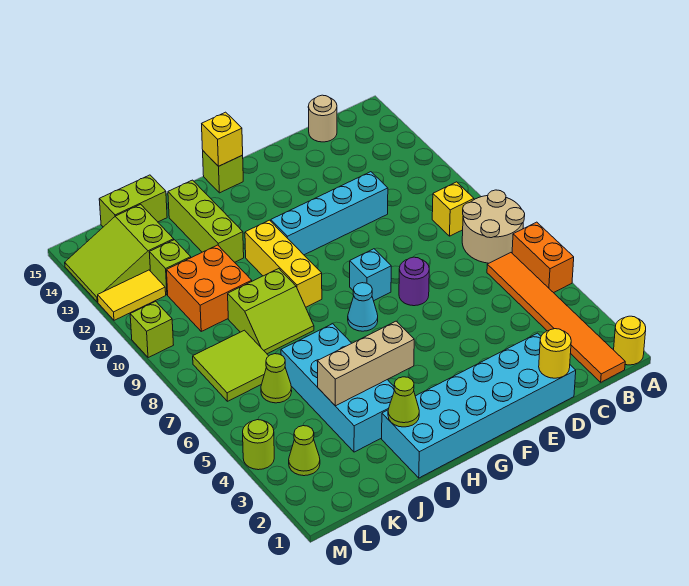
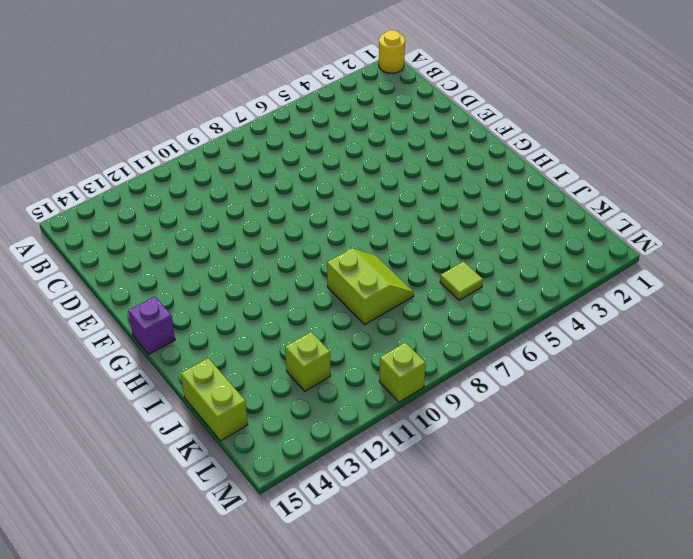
purple brick G15 level 1 -> lime brick G15 level 1
lime tile K6 level 1 -> lime cone K6 level 1
none -> orange brick A5:A6 level 1
none -> tan round brick A7:B8 level 1
none -> orange tile B1:B6 level 1
none -> yellow brick B9 level 1

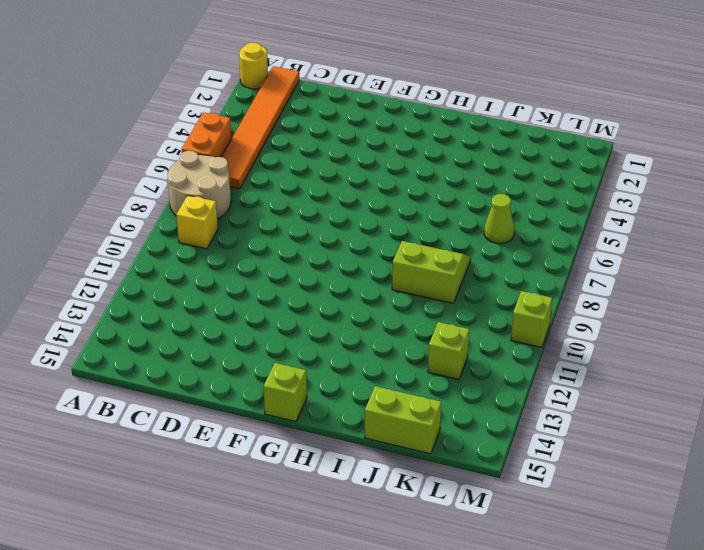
none -> tan round brick C15 level 1
none -> cyan brick D1:I2 level 1
none -> cyan brick D11:G11 level 1
none -> purple round brick E7 level 1

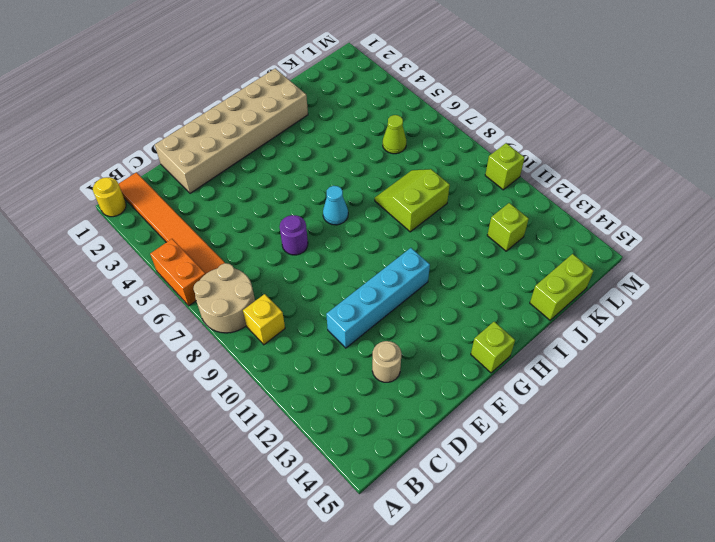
tan brick D1:I2 level 1 -> cyan brick D1:I2 level 1
tan round brick D13 level 1 -> tan round brick C15 level 1
none -> cyan brick F8 level 1
none -> yellow brick H9:H11 level 1
none -> cyan brick I3:J6 level 1
none -> lime brick I12:I14 level 1

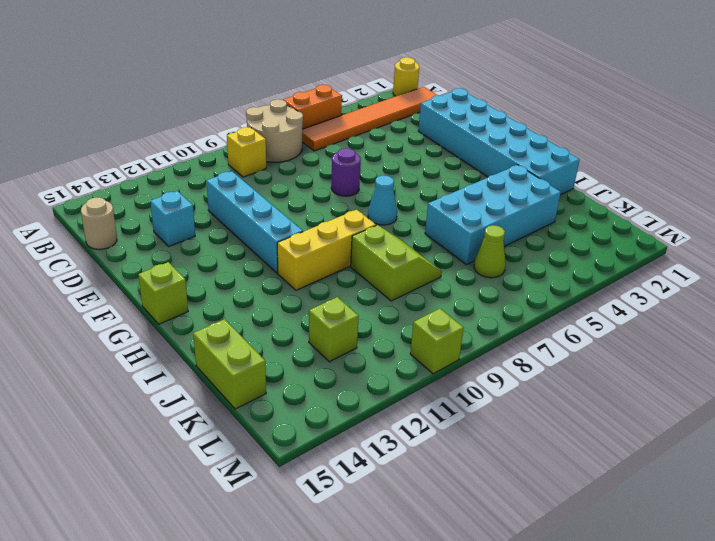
cyan brick D13 level 1 -> cyan brick F8 level 1
none -> lime brick I12:I14 level 1
none -> orange brick J10:K11 level 1
none -> lime tile K7:L8 level 1
none -> lime slope K13:M14 level 1 top K

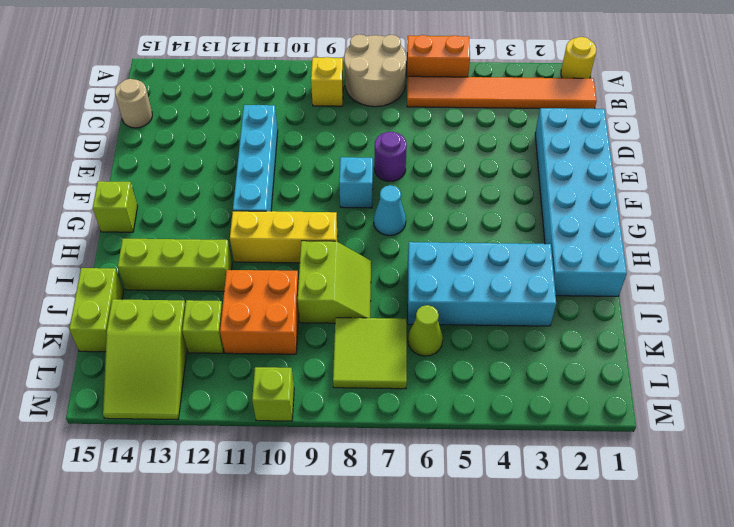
none -> lime cone L3 level 1
none -> yellow tile L12:M12 level 1
none -> lime round brick M4 level 1
none -> yellow round brick D1 level 2

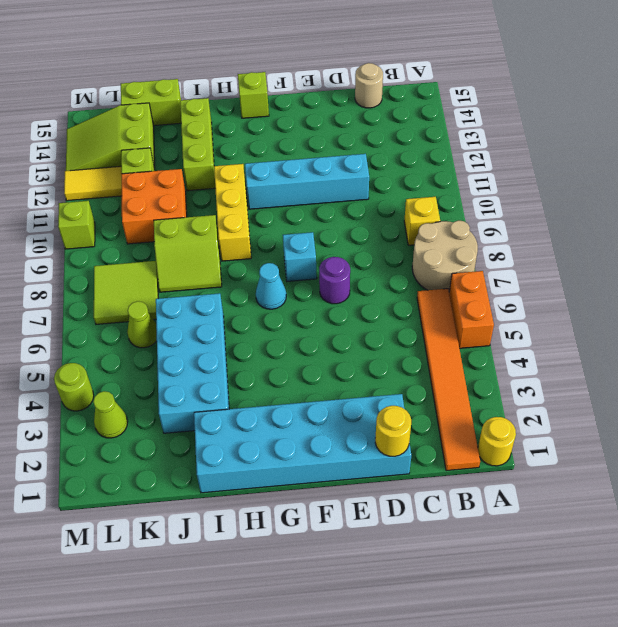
none -> yellow brick G15 level 2
none -> tan brick H4:J4 level 2
none -> lime cone I2 level 2

